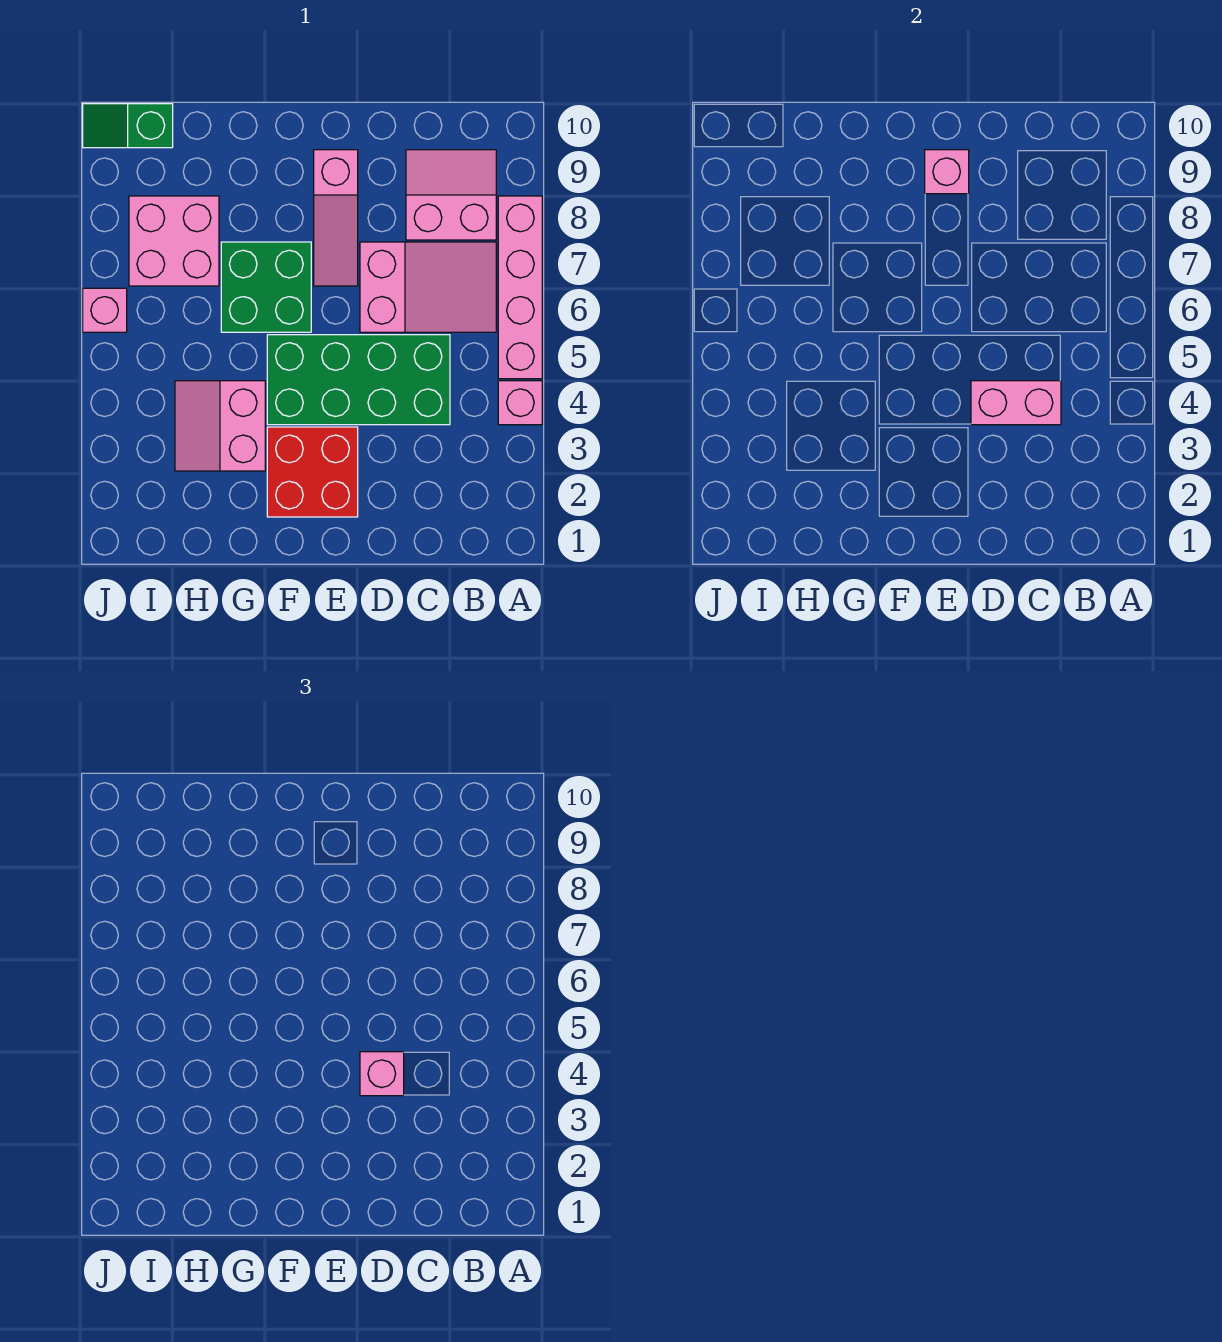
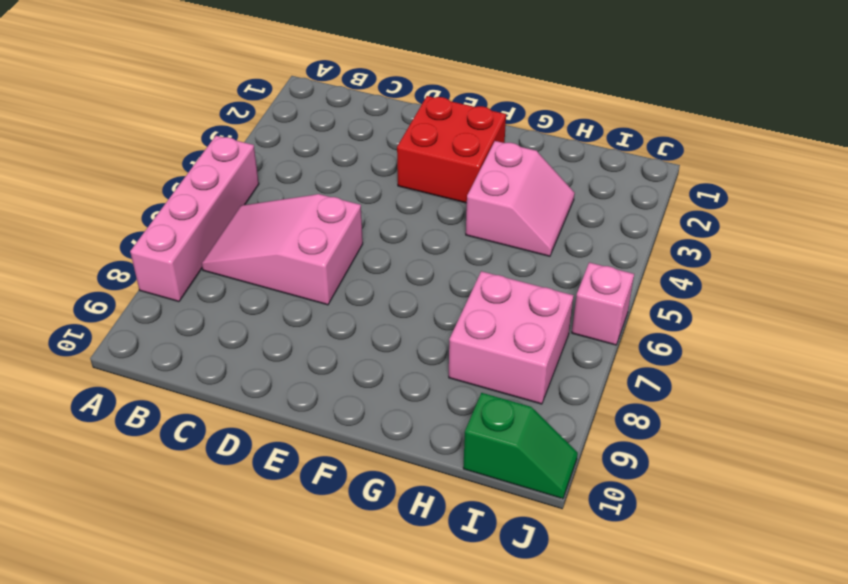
none -> pink brick A4 level 1
none -> pink slope B8:C9 level 1 top 8
none -> green brick C4:F5 level 1

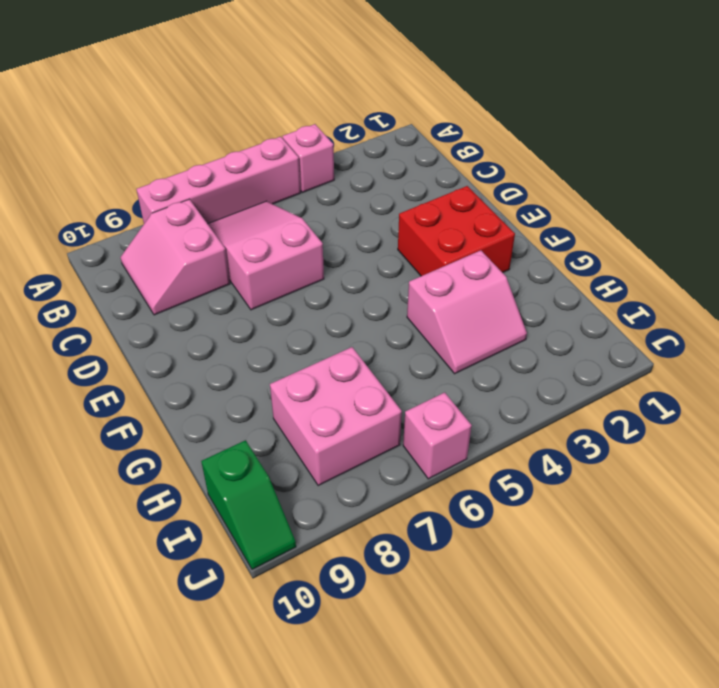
none -> green brick C4:F5 level 1
none -> pink slope E7:E9 level 1 top 9
none -> green brick F6:G7 level 1

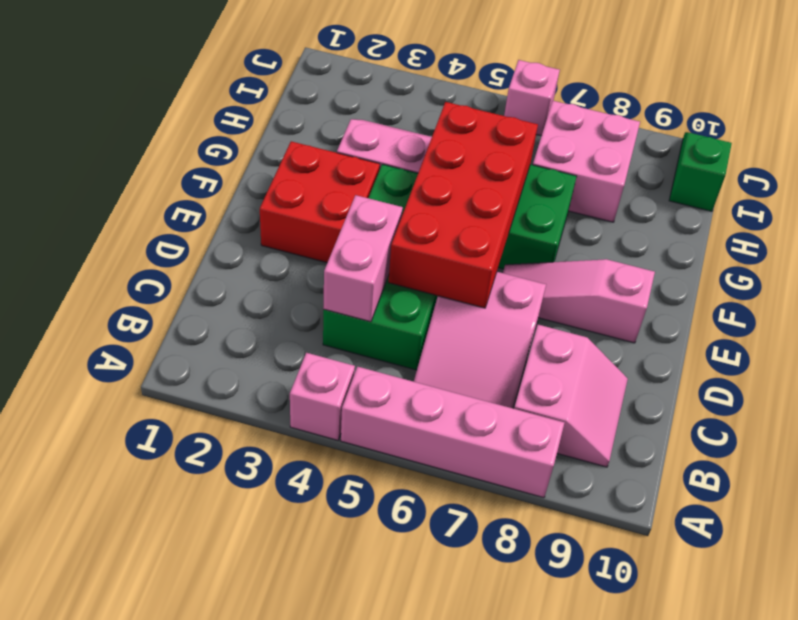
red brick D5:G6 level 2 -> none
none -> pink brick E9 level 2
none -> pink brick D4 level 3

